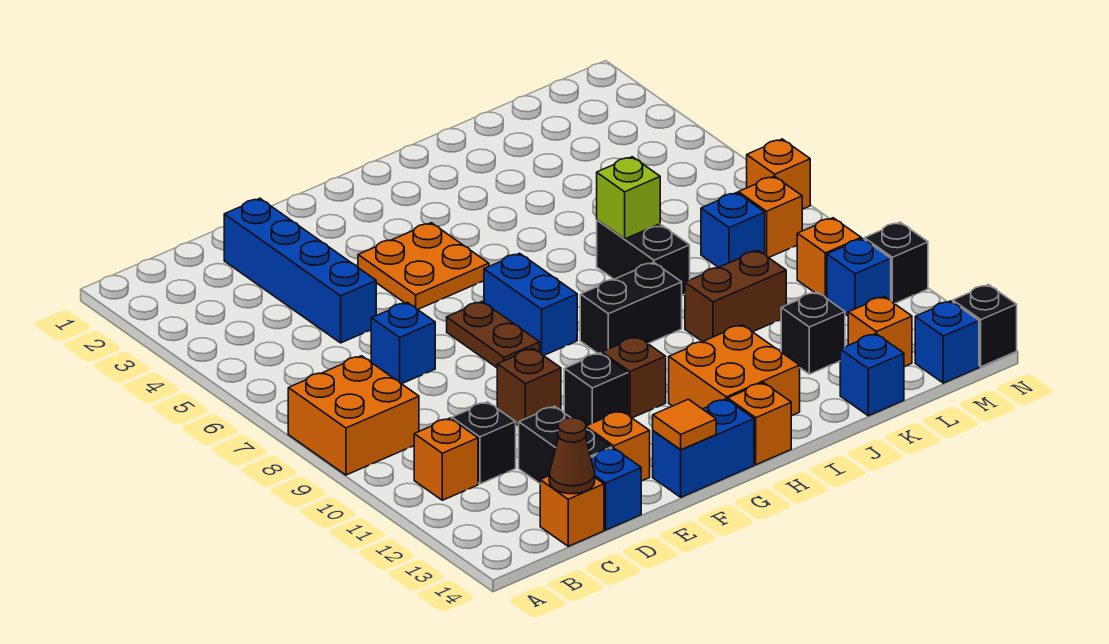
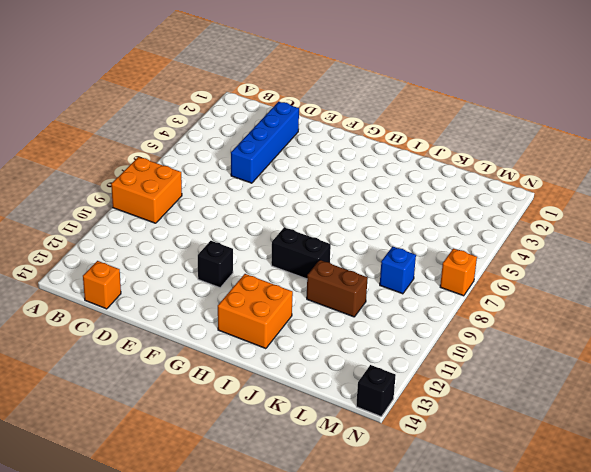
none -> orange brick B11 level 1
none -> black brick C11 level 1
none -> blue brick D7 level 1
none -> black brick D12:D13 level 1

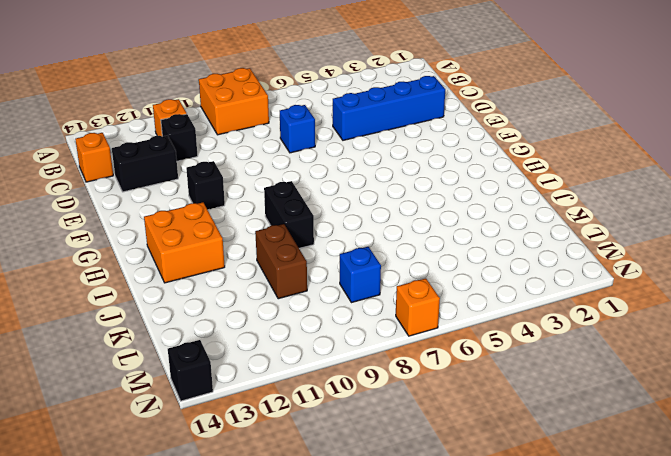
none -> blue brick D14 level 1
none -> brown brick E10 level 1
none -> orange brick E13 level 1
none -> orange plate F4:G5 level 1

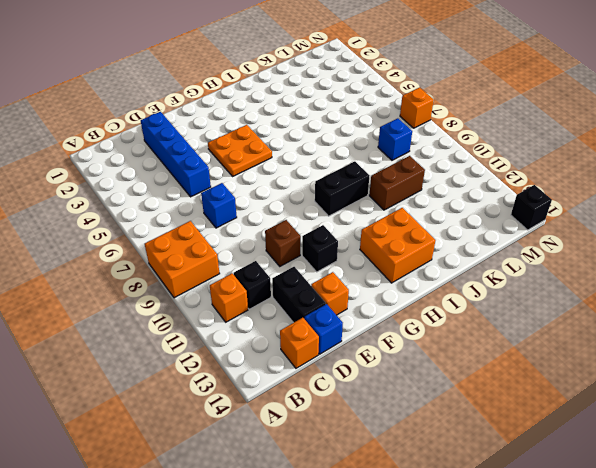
none -> brown plate F7:F8 level 1
none -> blue brick F14:G14 level 1
none -> blue brick G7:G8 level 1
none -> brown brick G11 level 1

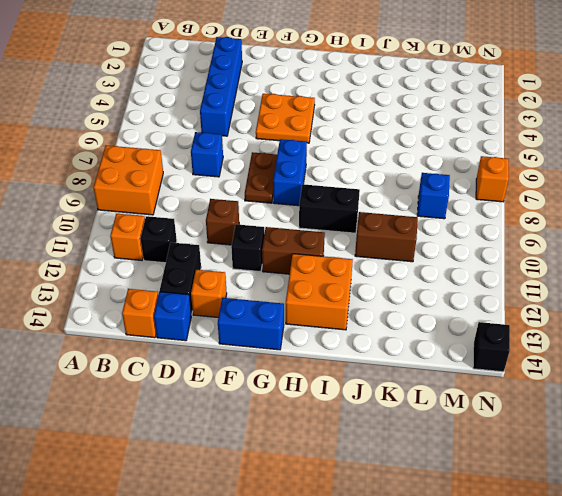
brown brick G11:H11 level 1 -> brown brick G11 level 1
none -> orange brick H14 level 1
none -> black brick J7:J8 level 1
none -> black brick K12 level 1
none -> blue brick K14 level 1

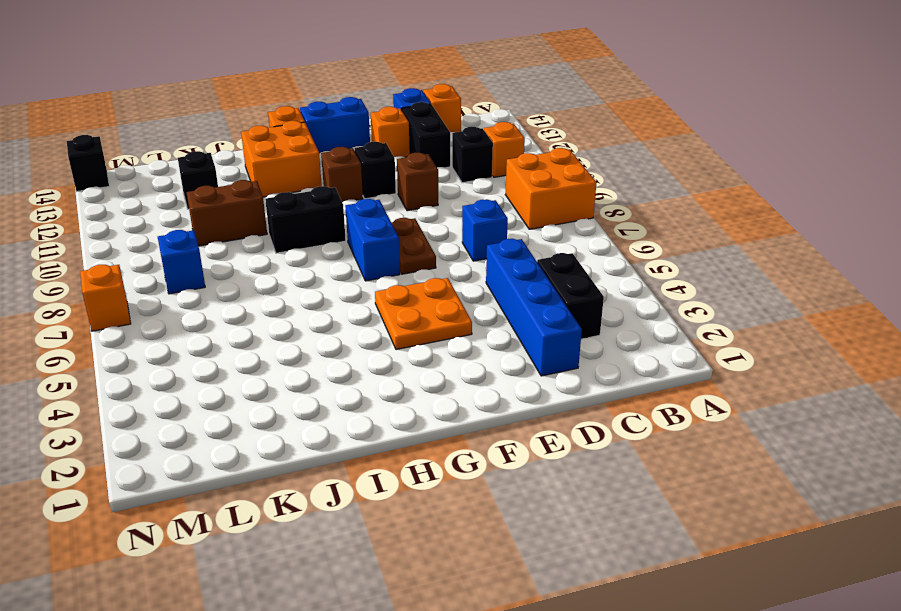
black brick C3:C4 level 1 -> black brick J7:J8 level 1
none -> blue brick K14 level 1
none -> orange brick L13 level 1
none -> orange brick M8 level 1
none -> orange brick M10 level 1

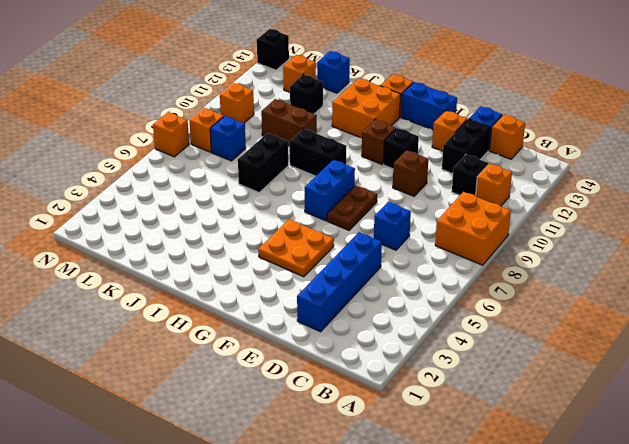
none -> blue brick M11 level 1
none -> blue brick M14 level 1
none -> black brick N11 level 1
none -> brown cone C14 level 2

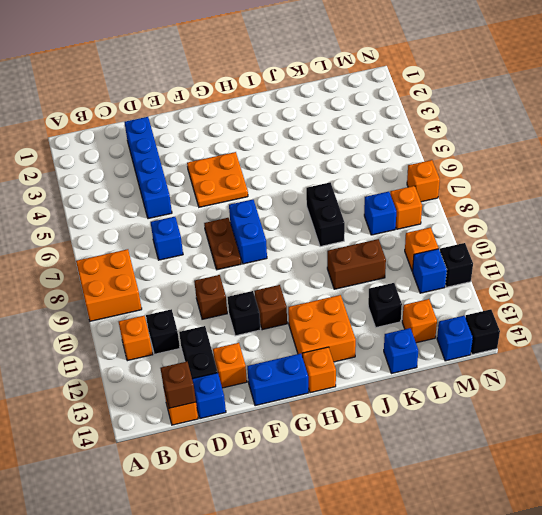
brown brick C14 level 2 -> brown cone C14 level 2
none -> black brick H9:I9 level 1
none -> orange tile F14 level 2
none -> lime brick J7 level 2

